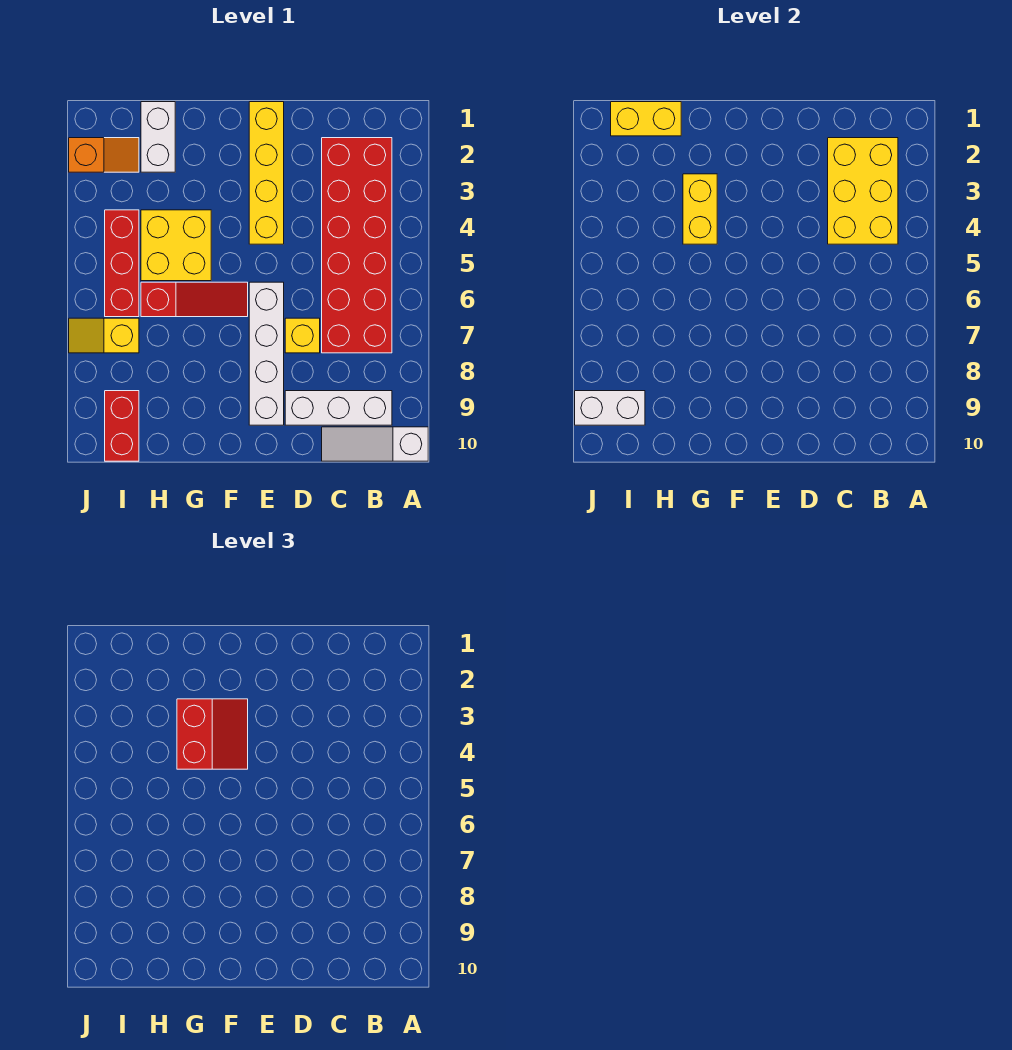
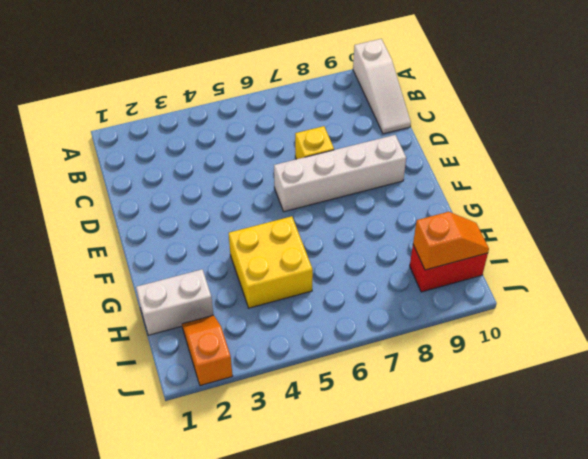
orange slope I9:I10 level 2 top 9 -> white brick I9:J9 level 2
none -> red brick B2:C7 level 1
none -> white brick B9:D9 level 1
none -> yellow brick E1:E4 level 1

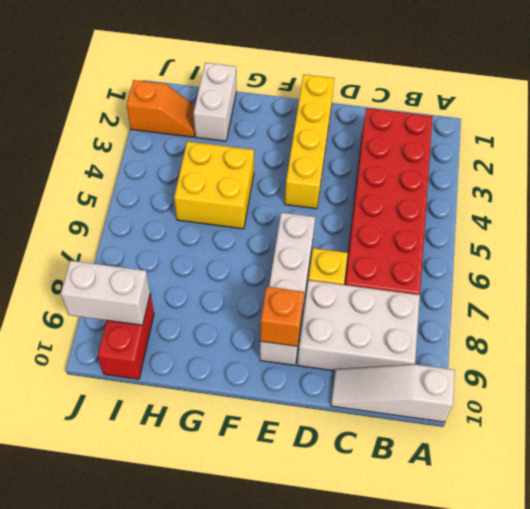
white brick B8:D9 level 1 -> white brick B9:D9 level 1
orange brick E9 level 2 -> none
none -> red slope F6:H6 level 1 top H
none -> red brick I4:I6 level 1
none -> yellow slope I7:J7 level 1 top I

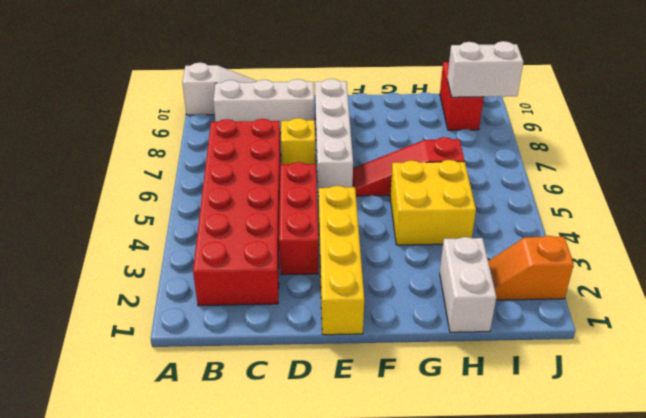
red brick D3:D5 level 1 -> red brick I4:I6 level 1
none -> yellow slope I7:J7 level 1 top I
none -> yellow brick B2:C4 level 2
none -> yellow brick G3:G4 level 2

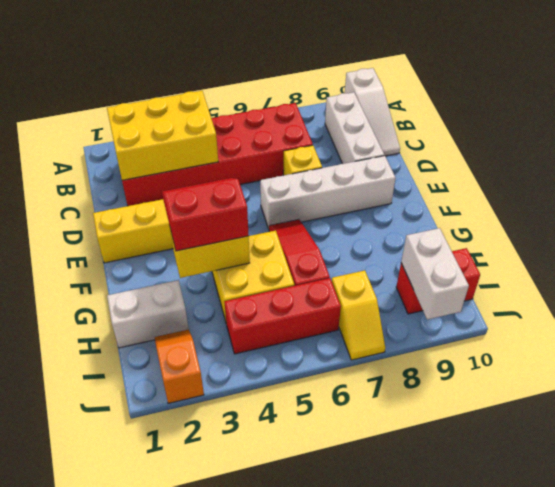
none -> yellow brick H1:I1 level 2

